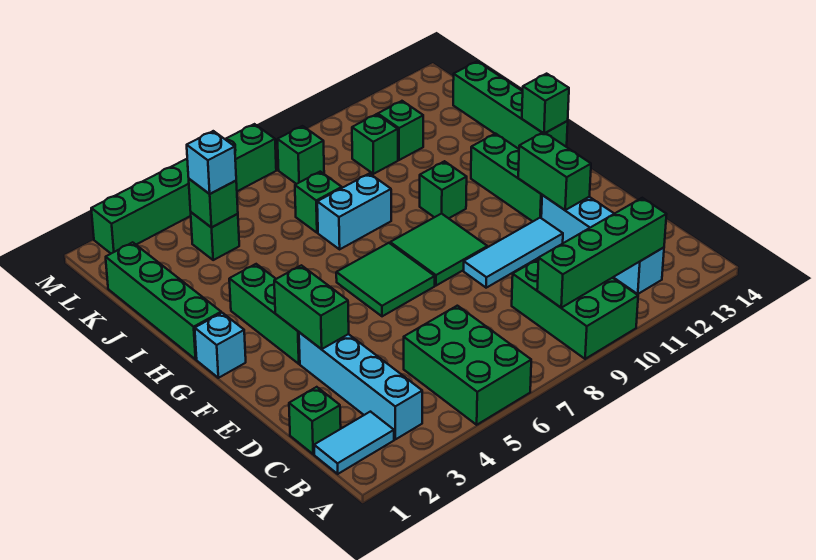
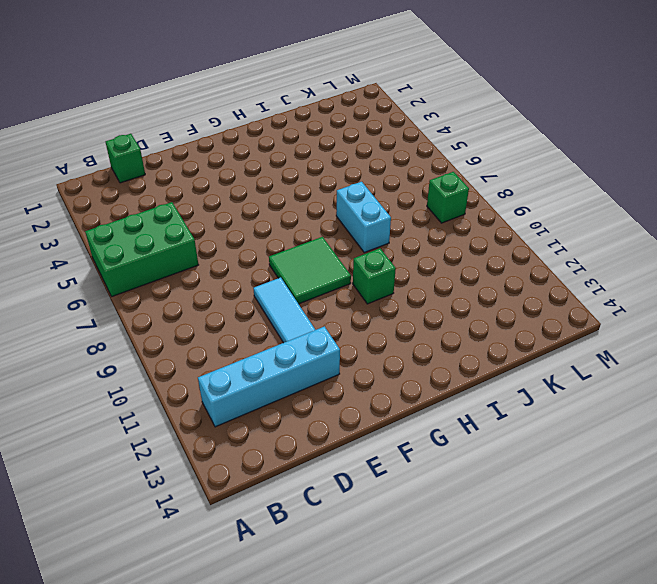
none -> green brick A9:C10 level 1
none -> cyan tile B1:B2 level 1
none -> cyan brick B3:E3 level 1

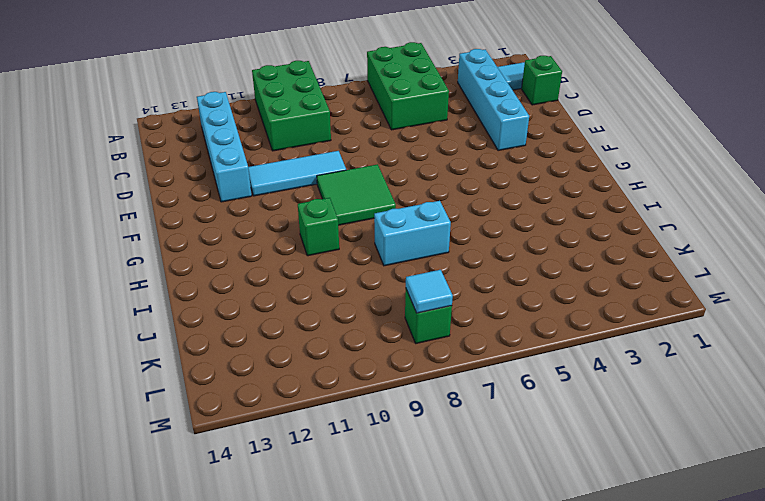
cyan tile L8 level 2 -> none
none -> green brick F3:H3 level 1
none -> green tile F6:G7 level 1
none -> green brick F12:H12 level 1

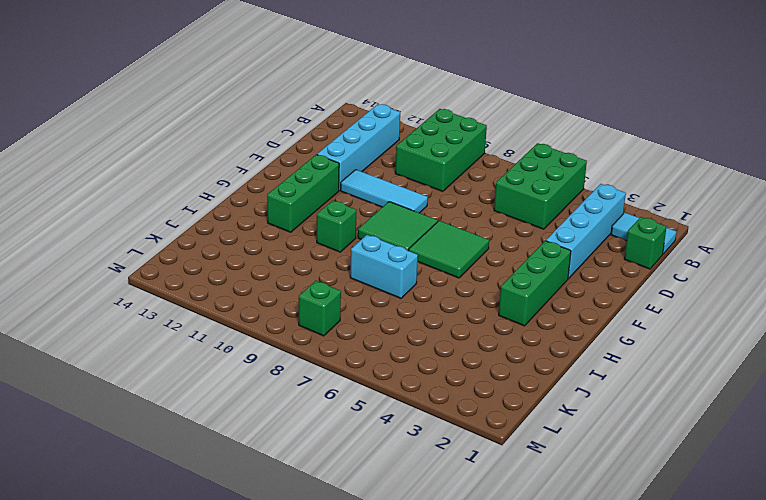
none -> cyan brick G1 level 1
none -> green brick H1:K1 level 1
none -> green brick H14:K14 level 1

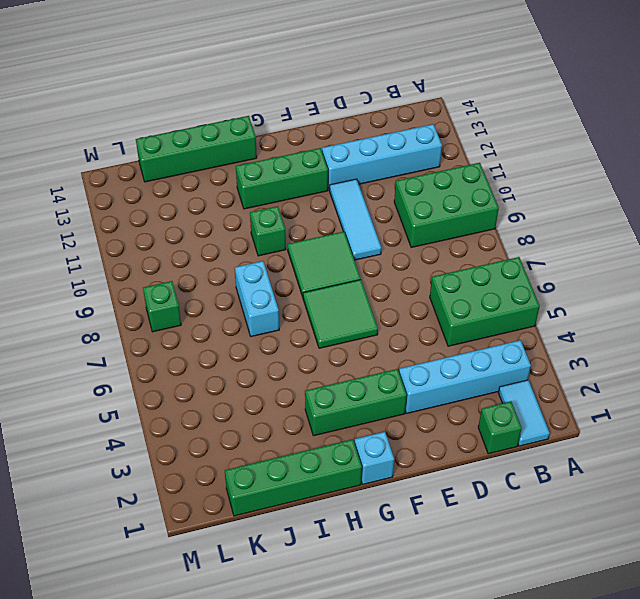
none -> green brick J7 level 1
none -> green brick K4 level 1
none -> green brick K10 level 1

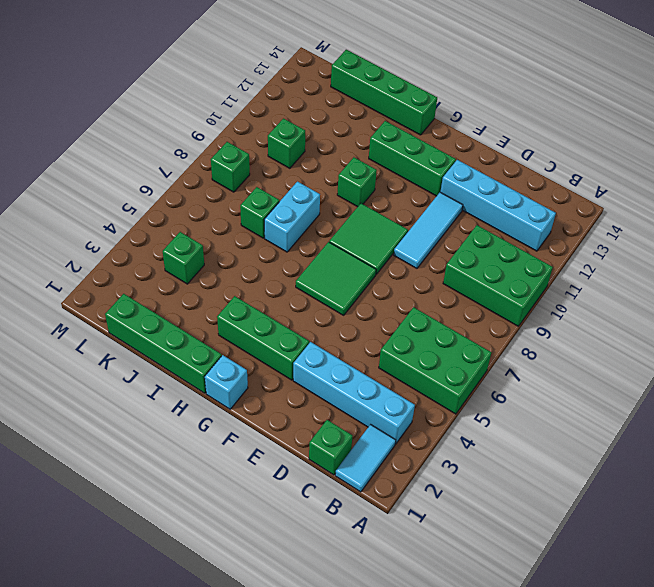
none -> green brick K11 level 1
none -> green brick M2:M7 level 1
none -> green brick B9:B12 level 2

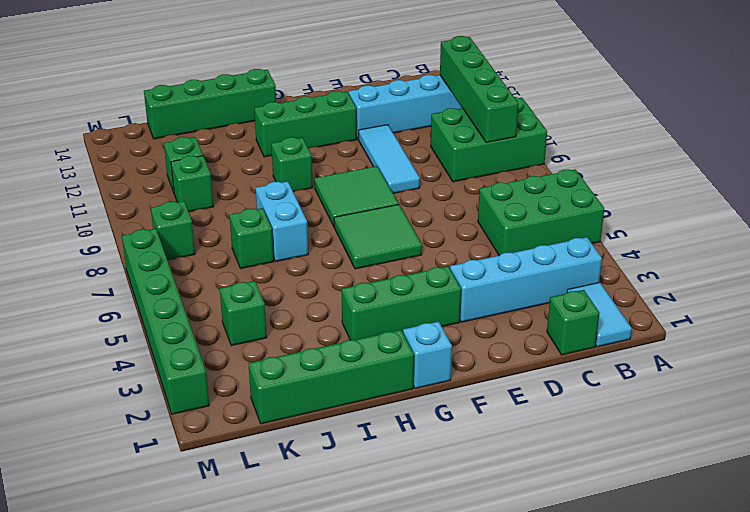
none -> green brick E3:F3 level 2
none -> green brick E12:F12 level 2
none -> green brick H14 level 2

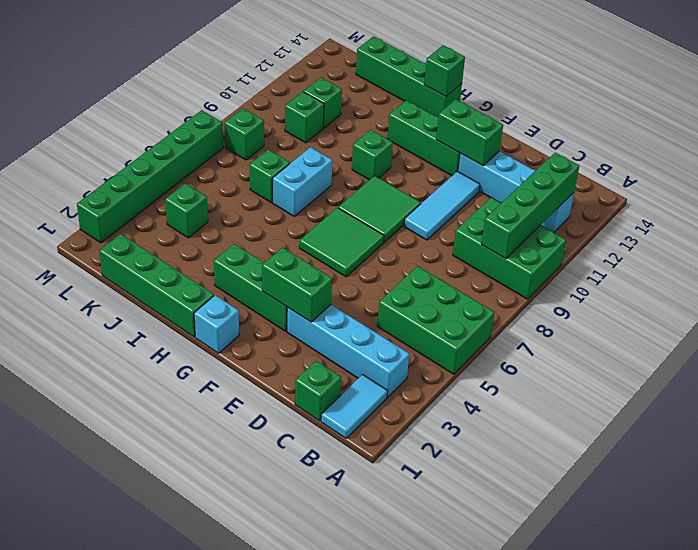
none -> green brick K4 level 2
none -> cyan brick K4 level 3

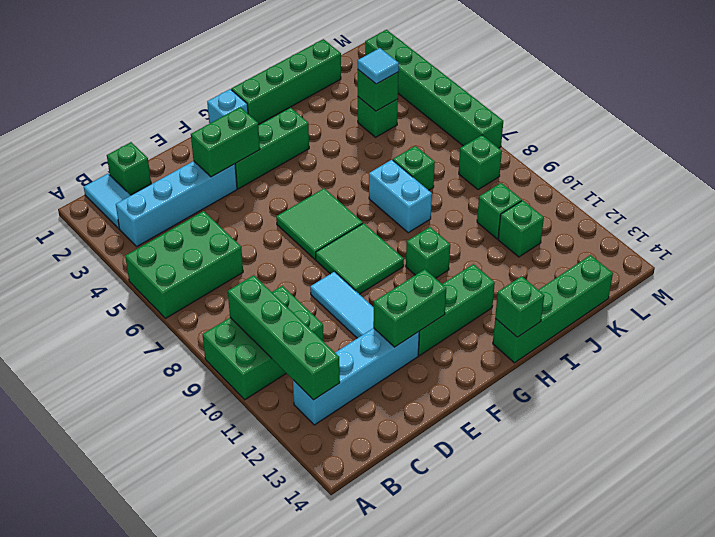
cyan tile K4 level 3 -> cyan brick K4 level 3

